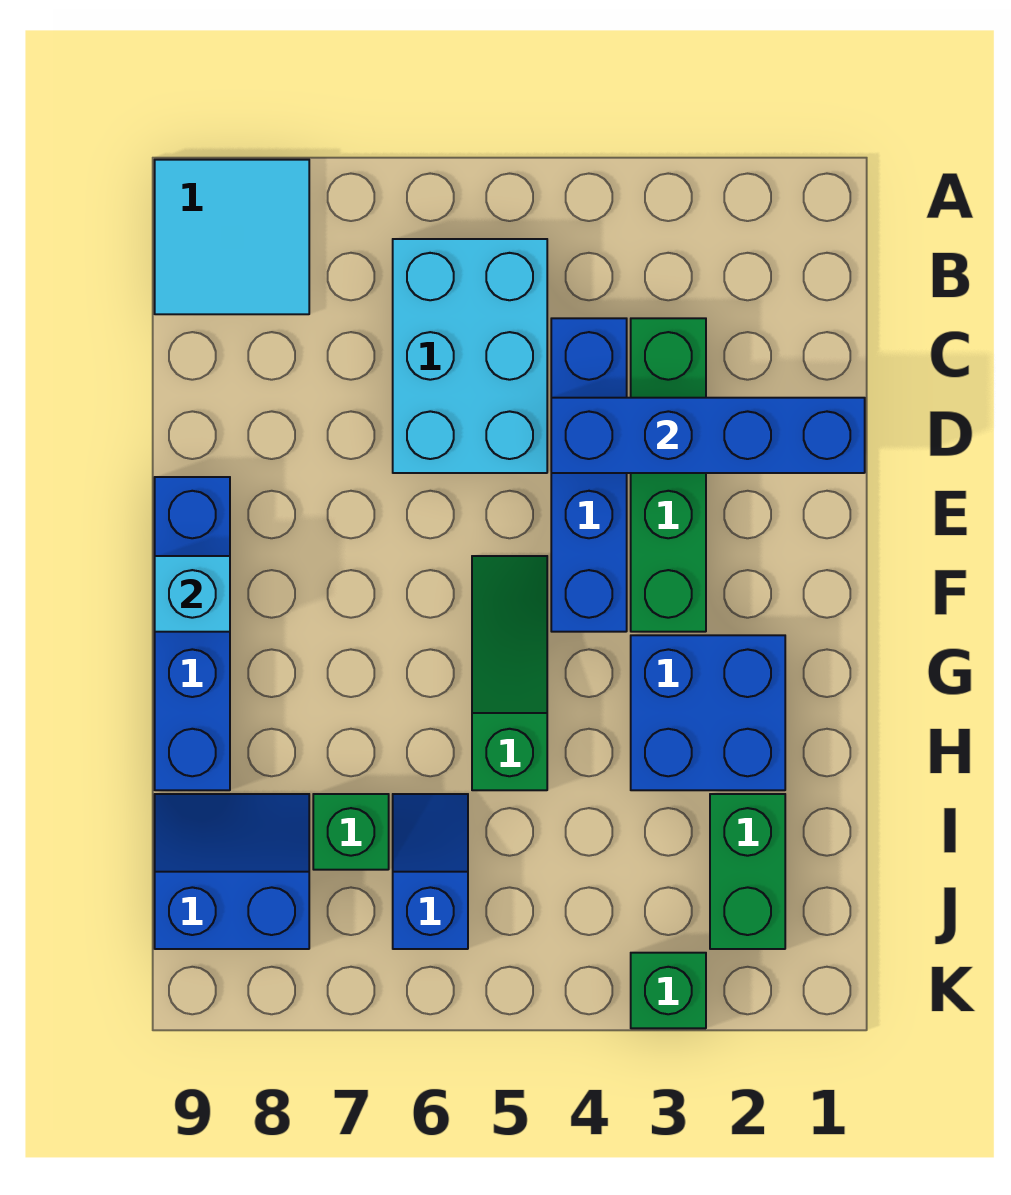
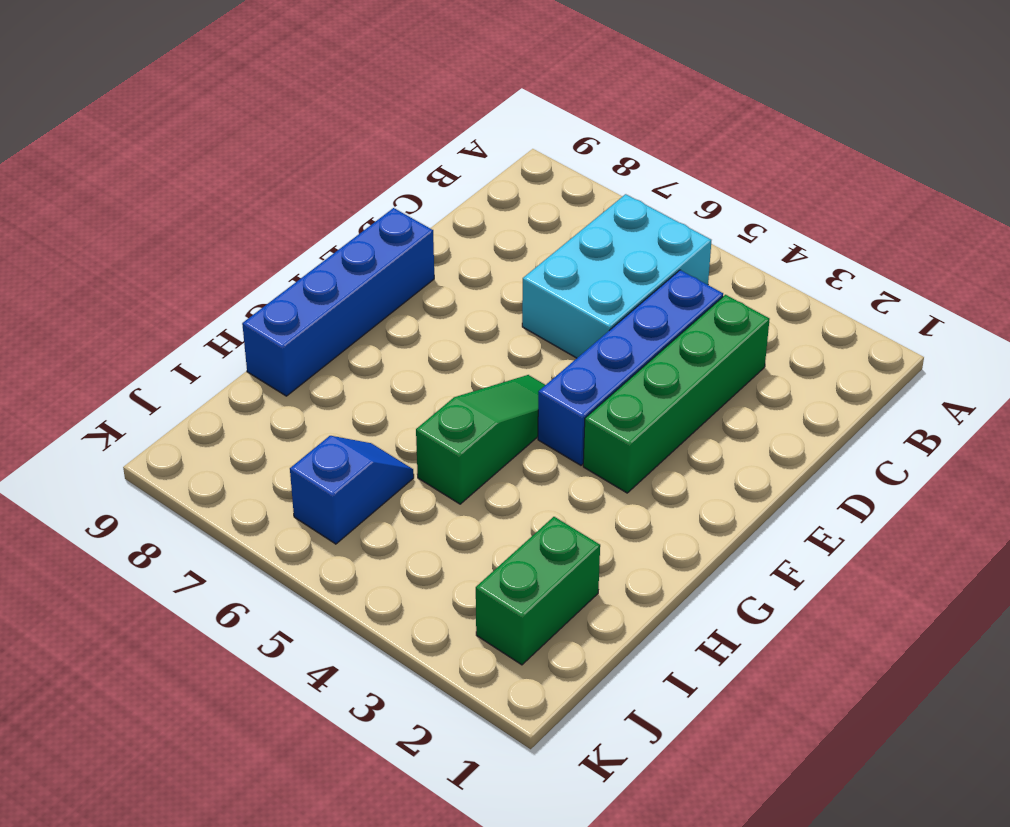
none -> cyan tile A8:B9 level 1
none -> blue brick G2:H3 level 1
none -> green brick I7 level 1

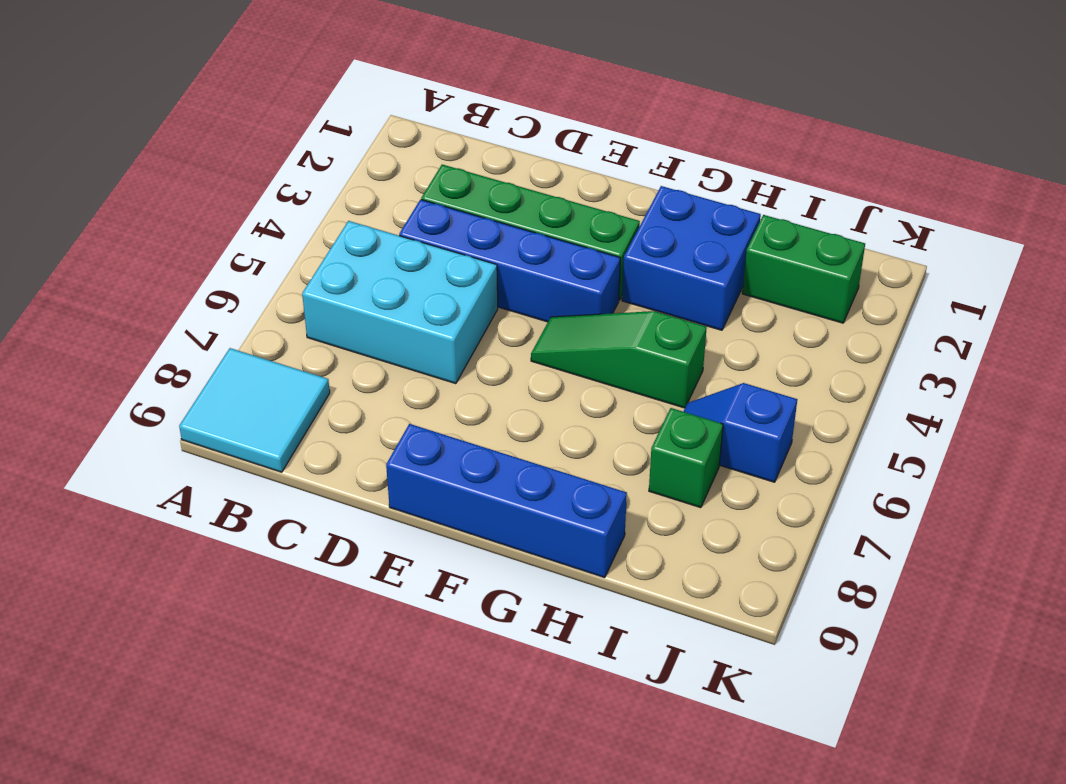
none -> blue slope I8:J9 level 1 top J
none -> green brick K3 level 1
none -> blue brick D1:D4 level 2

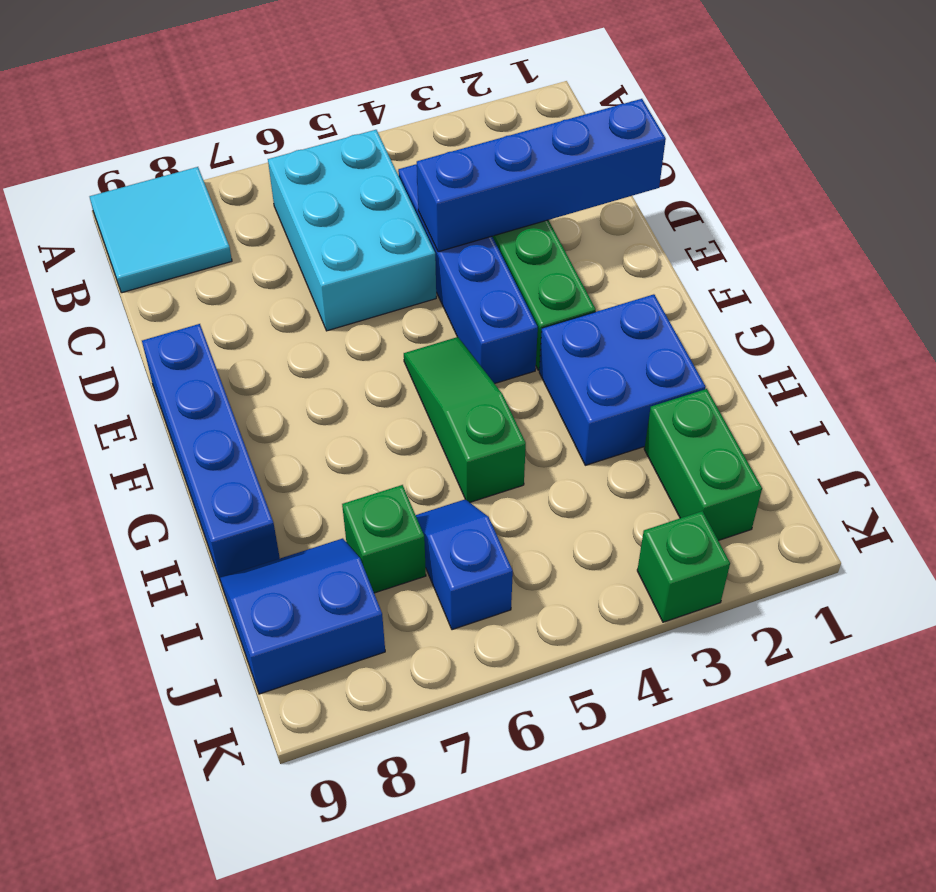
none -> cyan brick F9 level 2

